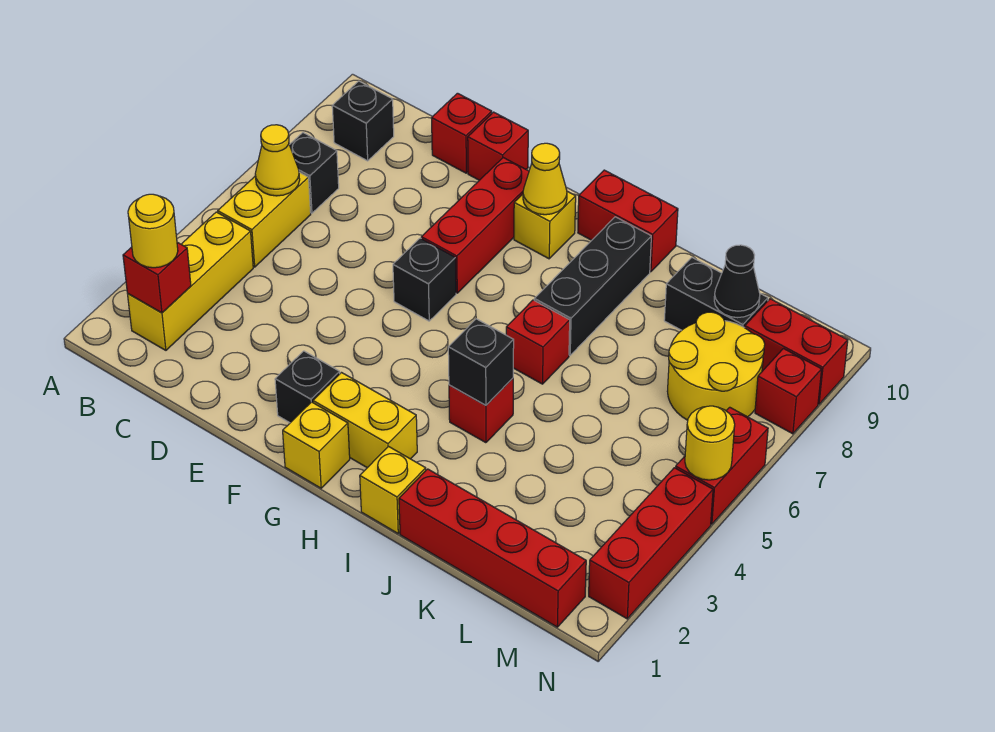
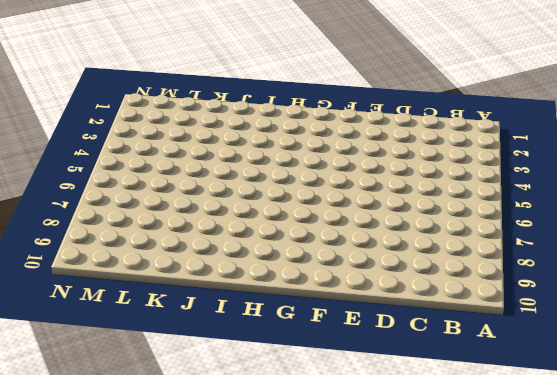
none -> yellow brick B2:B4 level 1
none -> yellow brick B5:B6 level 1
none -> black brick B7 level 1
none -> black brick B9 level 1

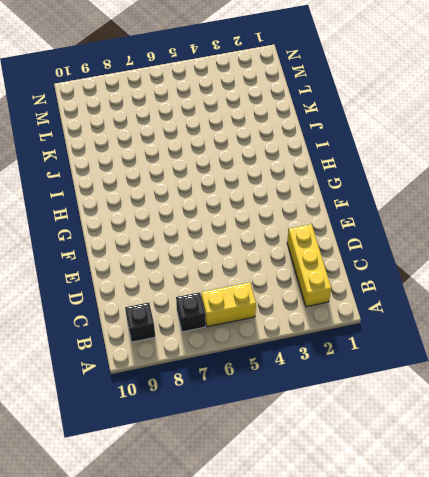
yellow brick B2:D2 level 1 -> yellow brick B2:B4 level 1
none -> red brick D10 level 1
none -> red brick E10 level 1
none -> black brick F2 level 1
none -> black brick F6 level 1

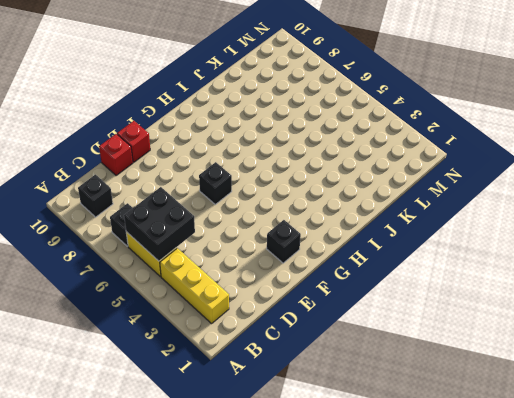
black brick B5:C6 level 2 -> yellow cone B6 level 2
none -> red brick F7:F9 level 1
none -> yellow brick G1 level 1
none -> yellow brick G2:H2 level 1
none -> yellow brick G9 level 1

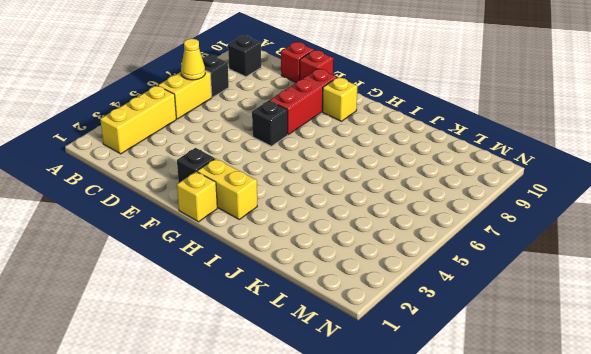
none -> red brick H10:I10 level 1
none -> yellow brick I1 level 1
none -> red brick I4 level 1
none -> red brick I6 level 1

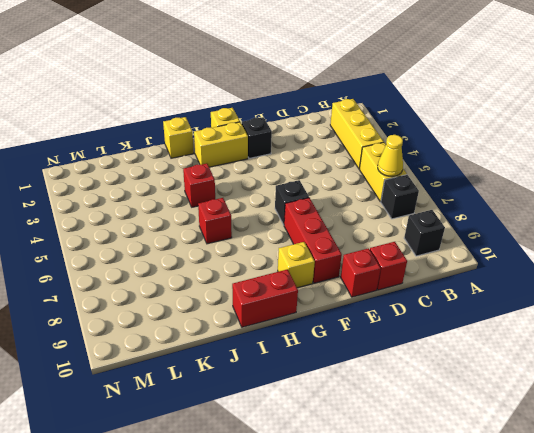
none -> black brick I7:I9 level 1
none -> red brick J1:M1 level 1
none -> black brick K9:L9 level 1
none -> yellow round brick L7:M8 level 1

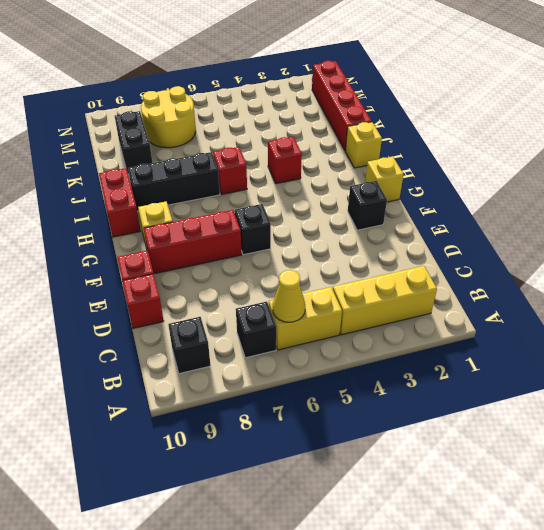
none -> yellow brick G2:H2 level 1
none -> red brick M9:N9 level 1
none -> red brick N2:N4 level 1
none -> red brick N5:N6 level 1

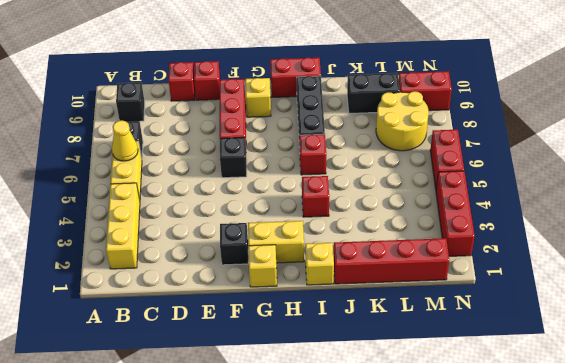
none -> red brick N8 level 1
none -> red brick B2 level 2
none -> yellow cone G9 level 2
none -> black brick I4 level 2

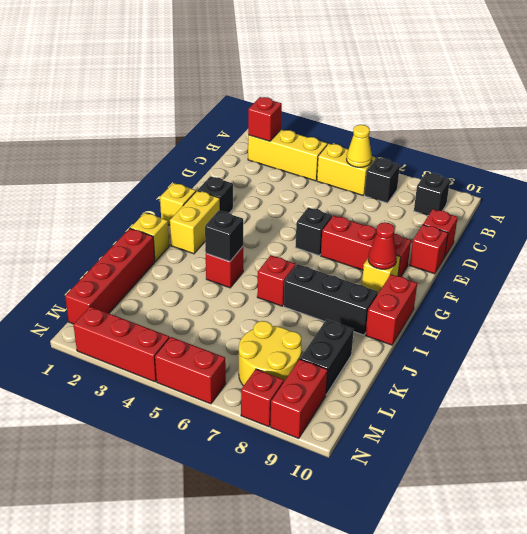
red cone G9 level 2 -> yellow cone G9 level 2
none -> black cone L9 level 2
none -> yellow round brick N5 level 2
none -> yellow round brick B2 level 3

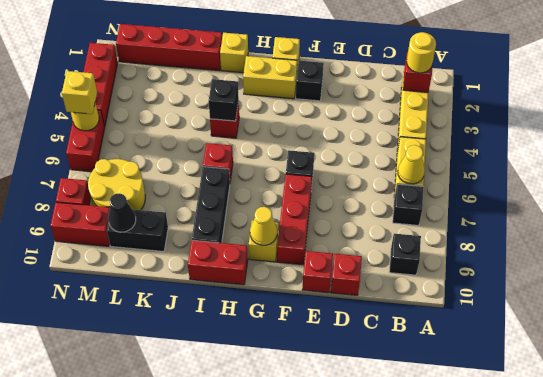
yellow brick N5 level 3 -> none

